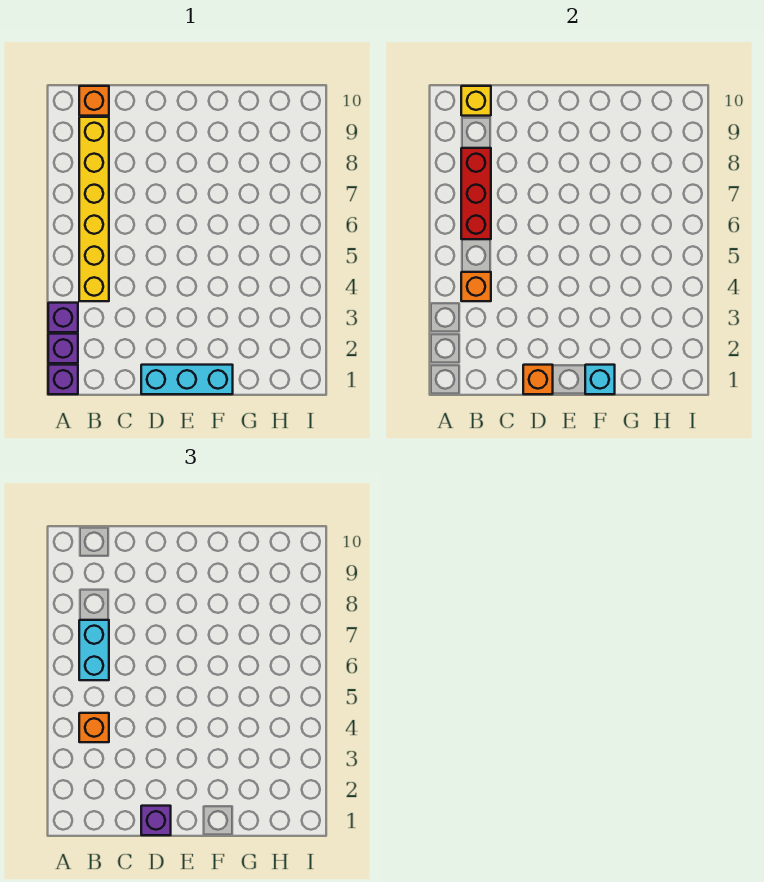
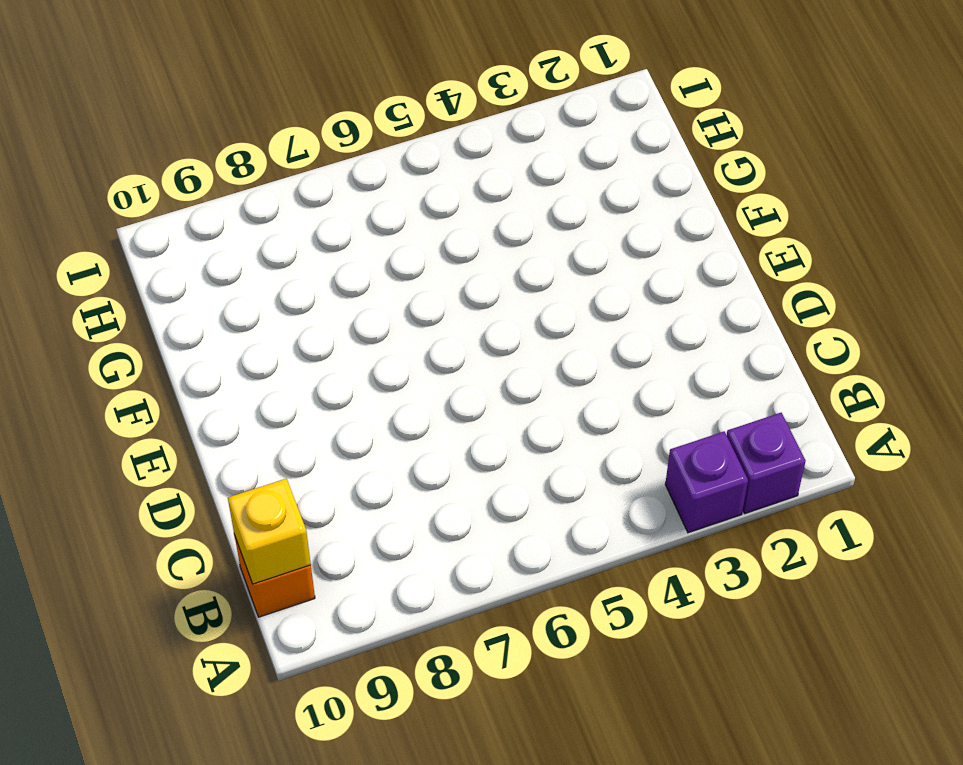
none -> purple brick A1 level 1
none -> yellow brick B4:B9 level 1
none -> cyan brick D1:F1 level 1

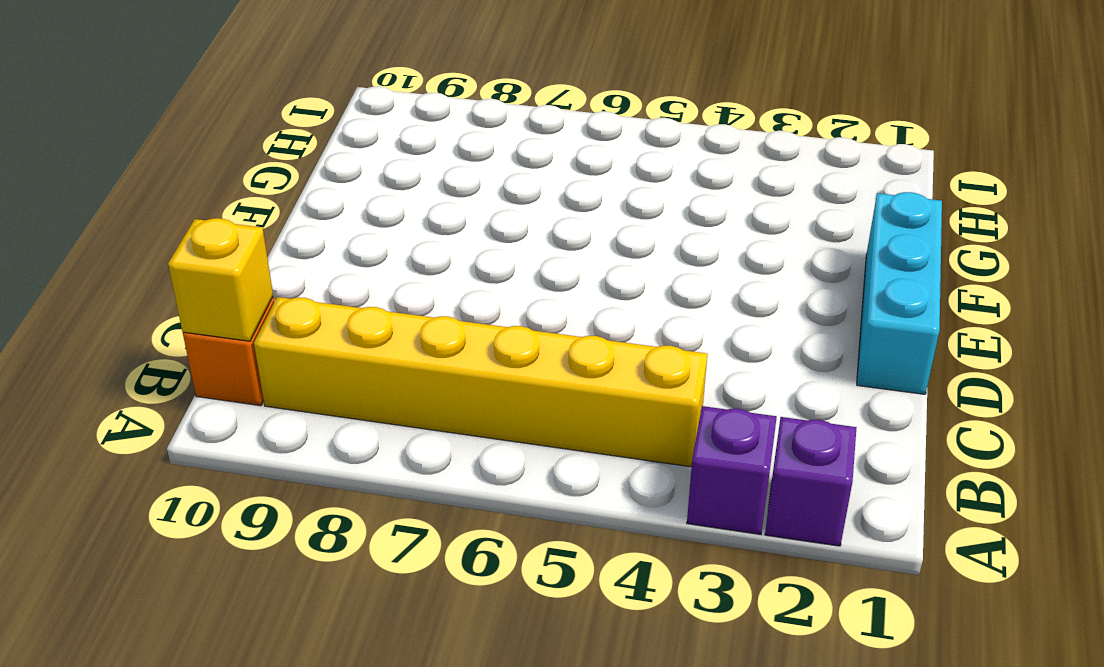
none -> purple brick A1 level 1
none -> orange brick B4 level 2
none -> red brick B6:B8 level 2

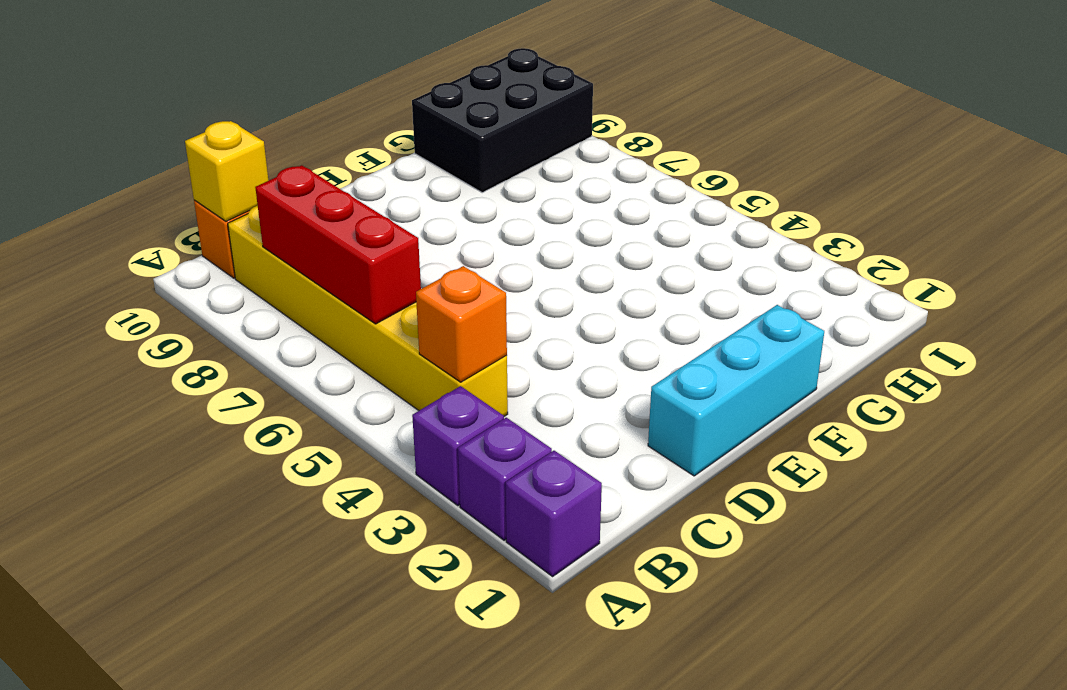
black brick G9:I10 level 1 -> none
none -> orange brick D1 level 2
none -> cyan brick F1 level 2
none -> orange brick B4 level 3

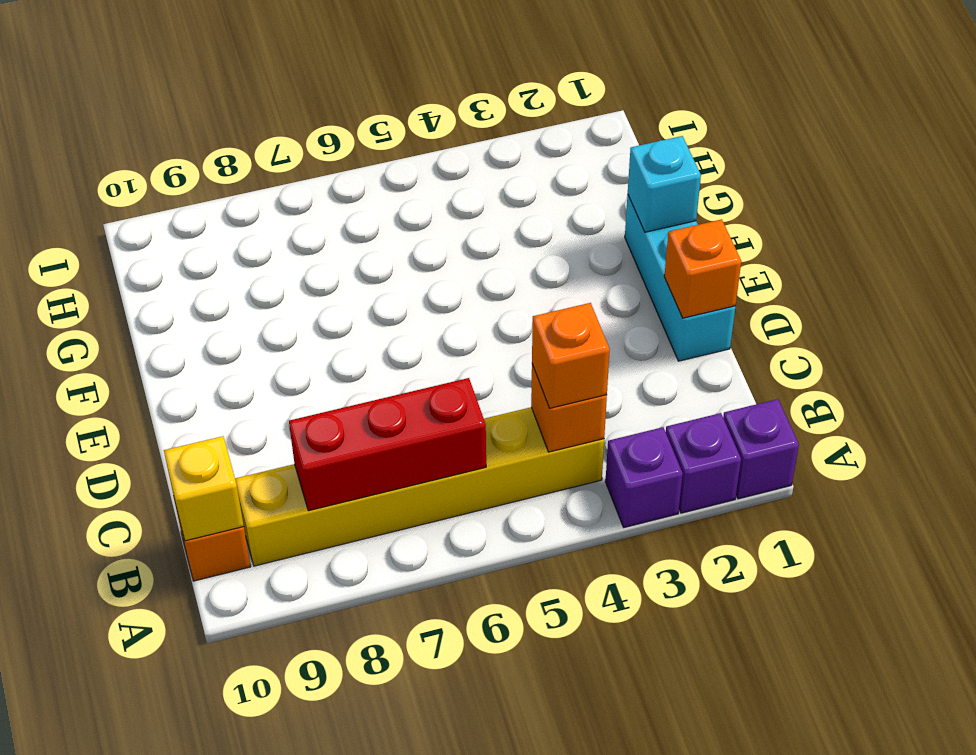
none -> cyan brick B6:B7 level 3
none -> purple brick D1 level 3

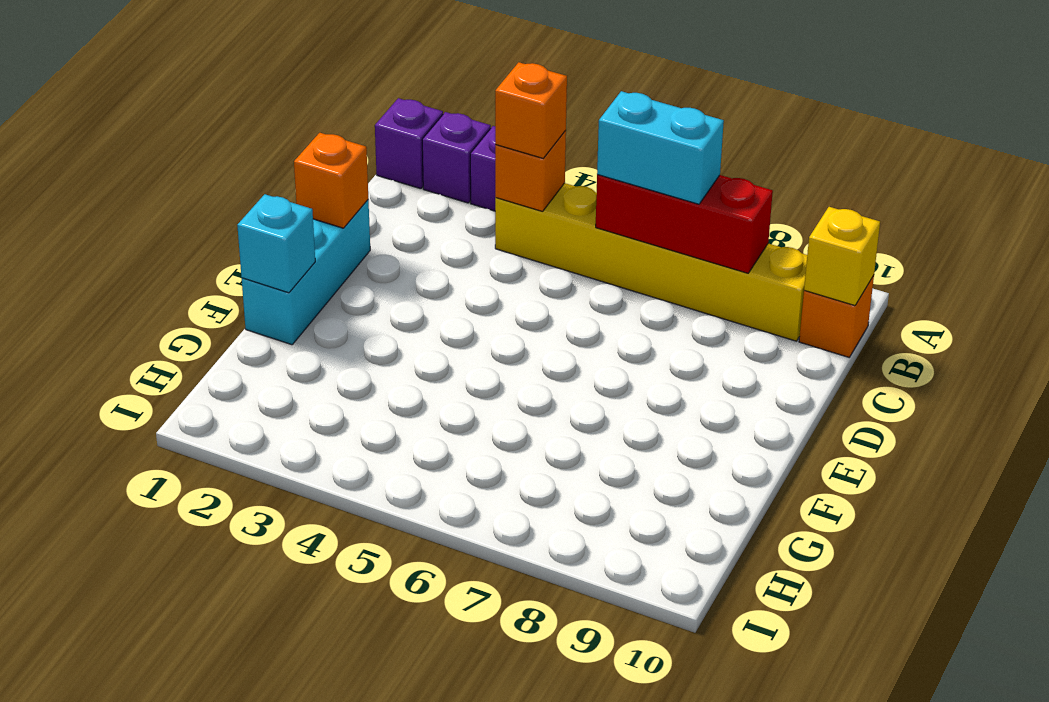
none -> purple brick D1 level 3

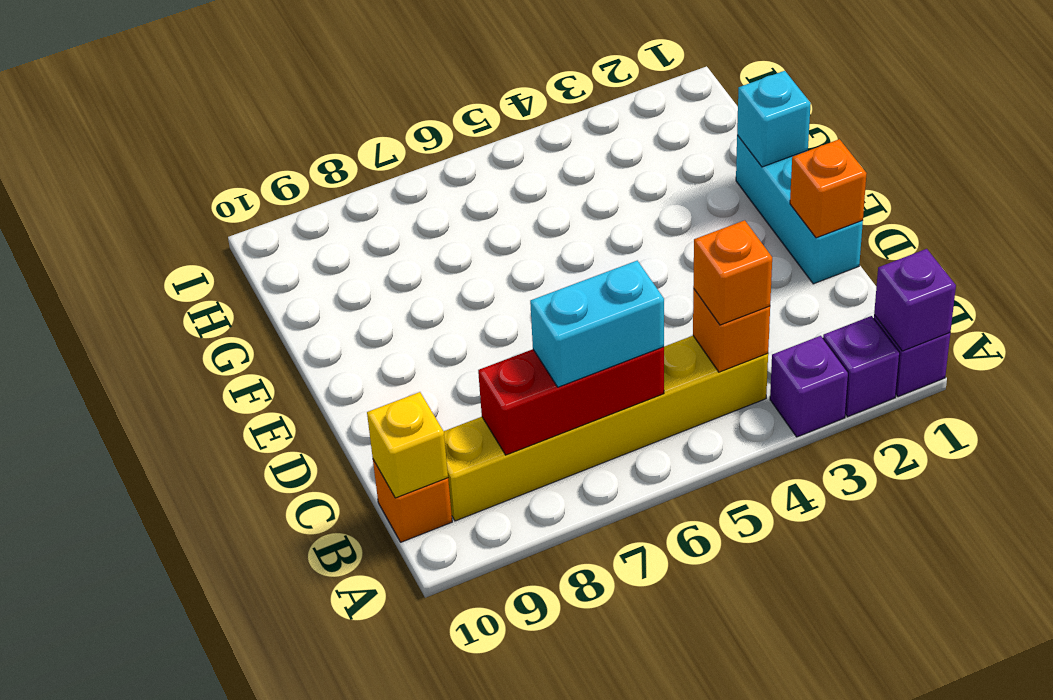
purple brick A1 level 2 -> purple brick D1 level 3

